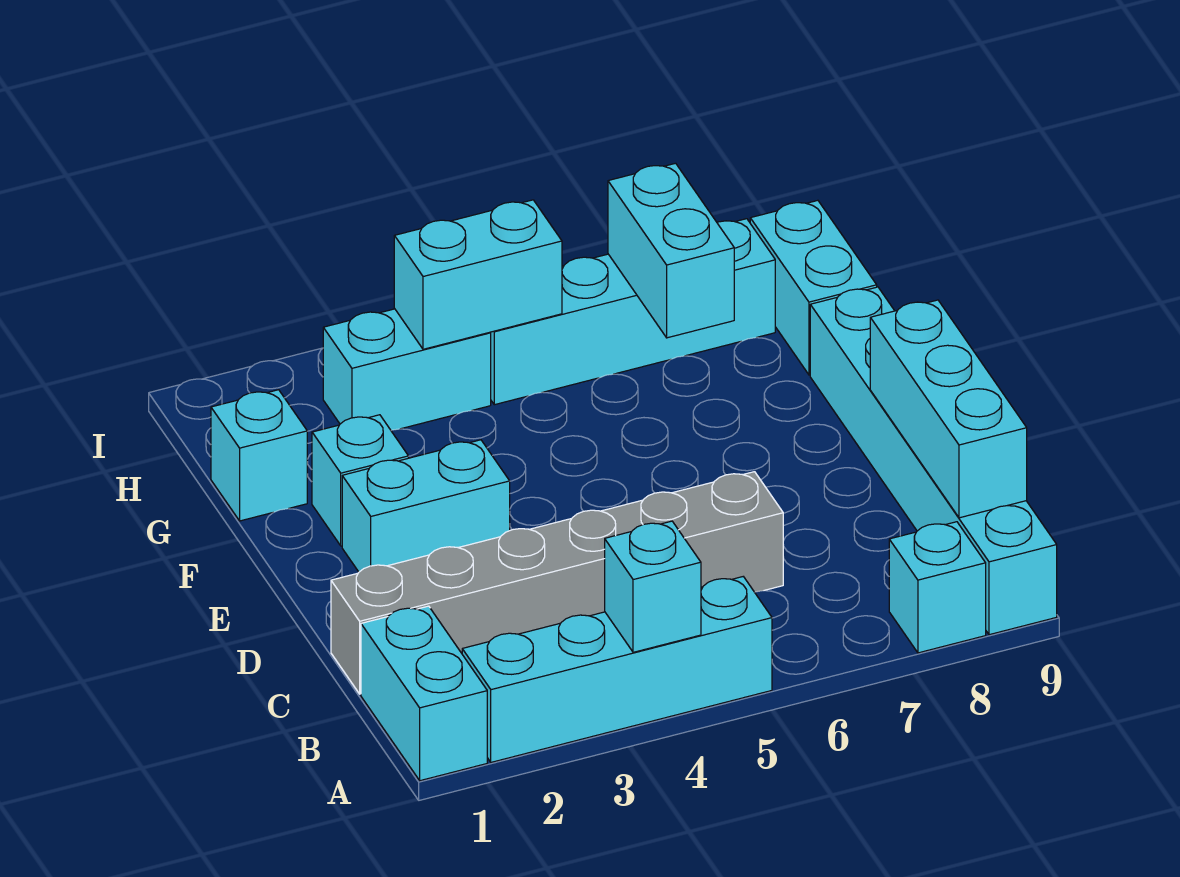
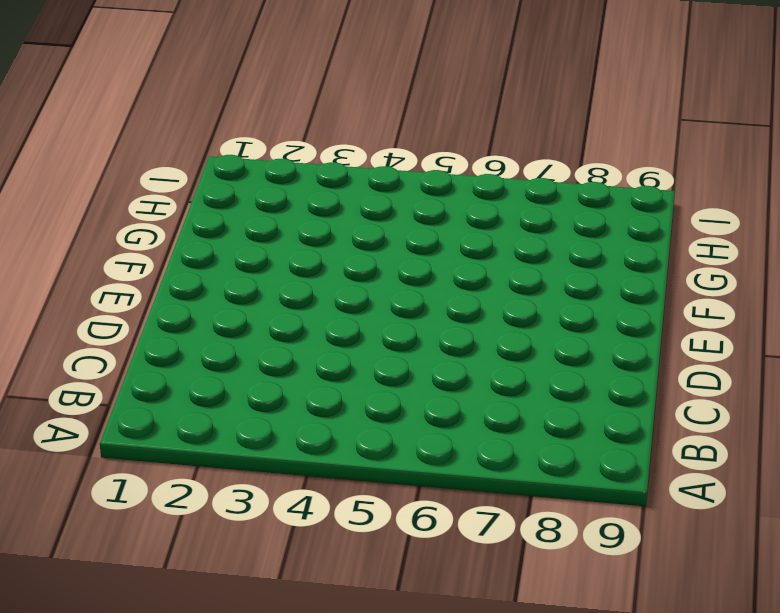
none -> cyan brick A1:B1 level 1
none -> cyan brick A2:A5 level 1
none -> cyan brick A8 level 1

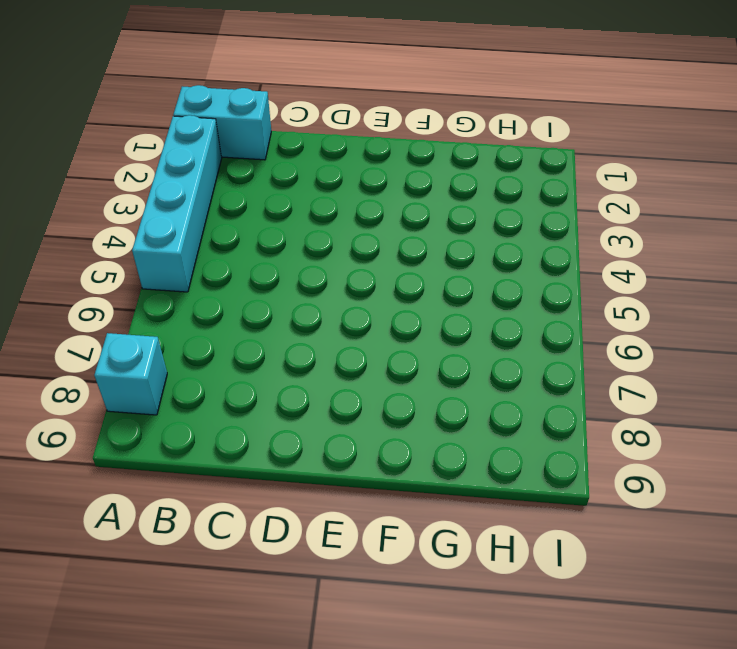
none -> cyan brick A9:F9 level 1
none -> grey brick C1:C6 level 1
none -> cyan brick E2:E3 level 1

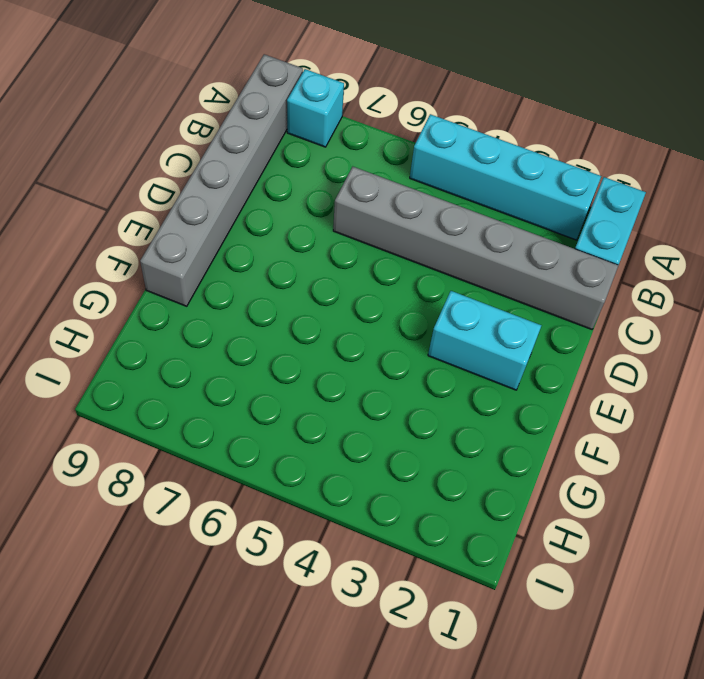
grey brick A9:F9 level 1 -> cyan brick A9:F9 level 1
none -> cyan brick F2 level 1
none -> cyan brick G1 level 1
none -> cyan brick G9:H9 level 1

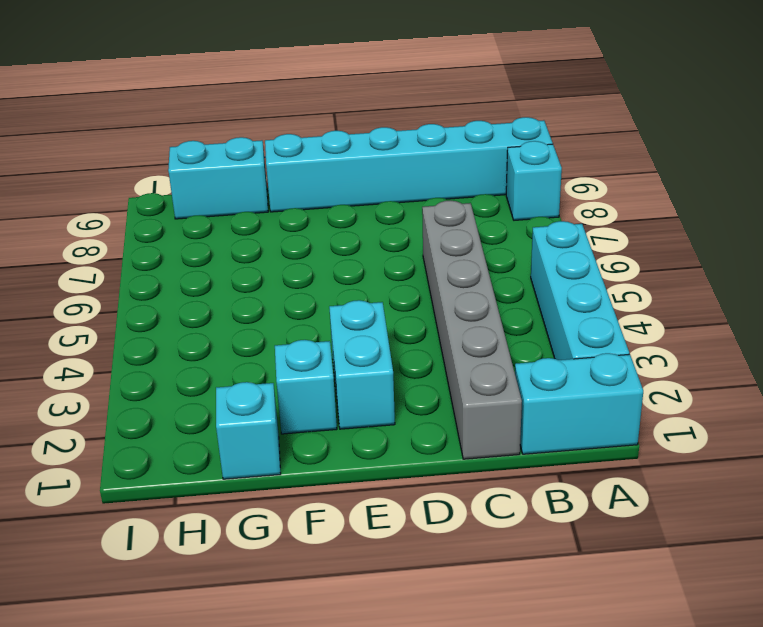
none -> cyan brick H3:H4 level 1
none -> cyan brick H5:H8 level 1
none -> cyan brick A4 level 2

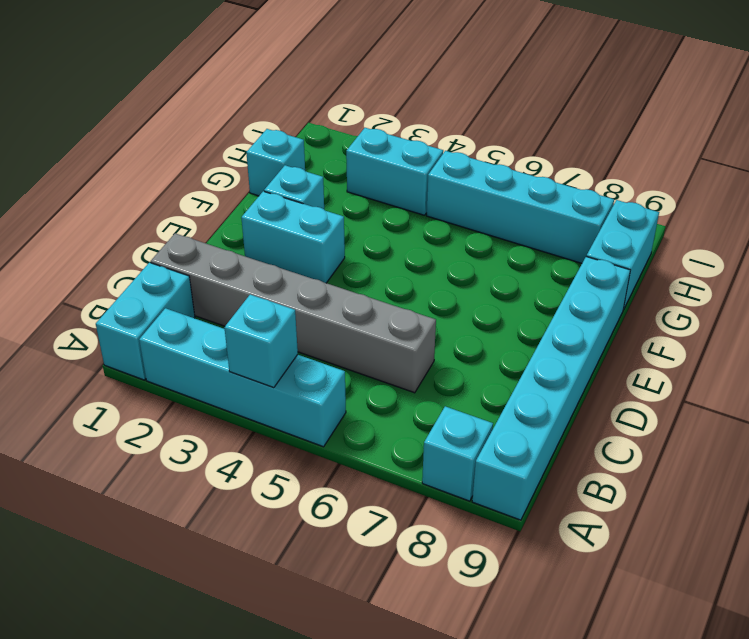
none -> cyan brick B9:D9 level 2
none -> cyan brick G7:H7 level 2
none -> cyan brick H4:H5 level 2

